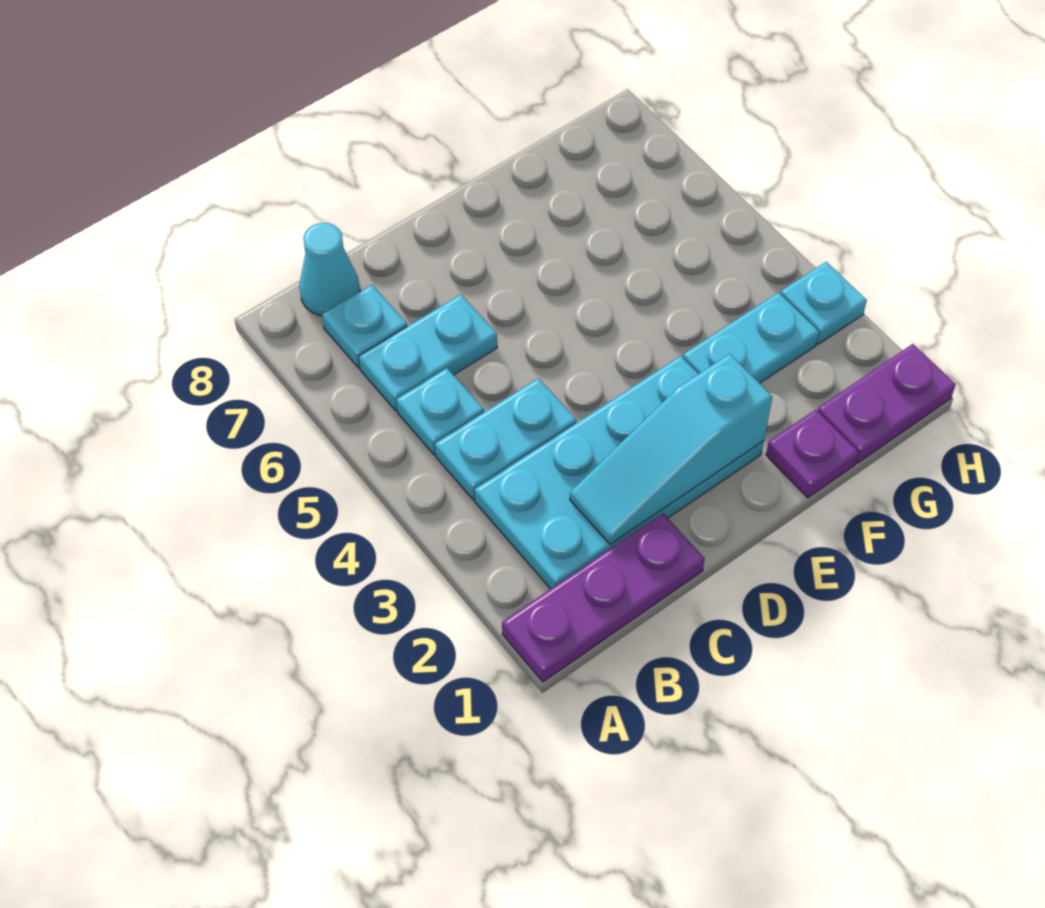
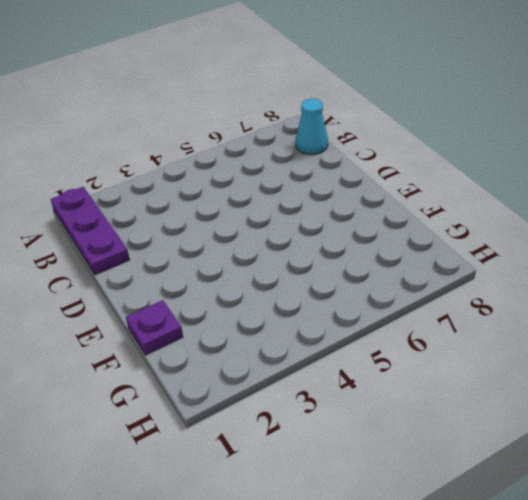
none -> cyan plate B2:E3 level 1
none -> cyan plate B4:C4 level 1
none -> cyan plate B5 level 1

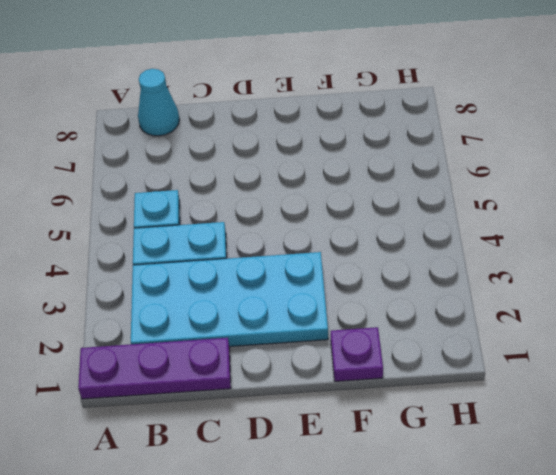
none -> cyan plate B6:C6 level 1
none -> cyan plate B7 level 1
none -> cyan plate F3:G3 level 1

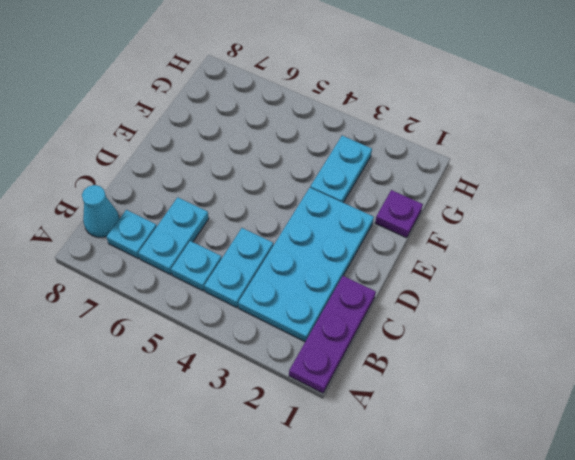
none -> purple plate G1:H1 level 1
none -> cyan plate H3 level 1
none -> cyan slope C2:E2 level 2 top E

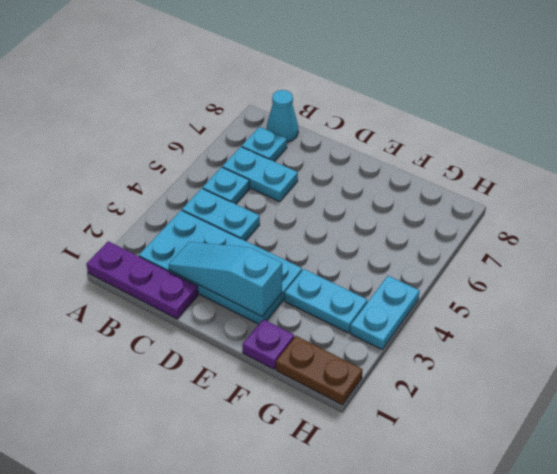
brown plate G1:H1 level 1 -> purple plate G1:H1 level 1
cyan plate H3:H4 level 1 -> cyan plate H3 level 1

